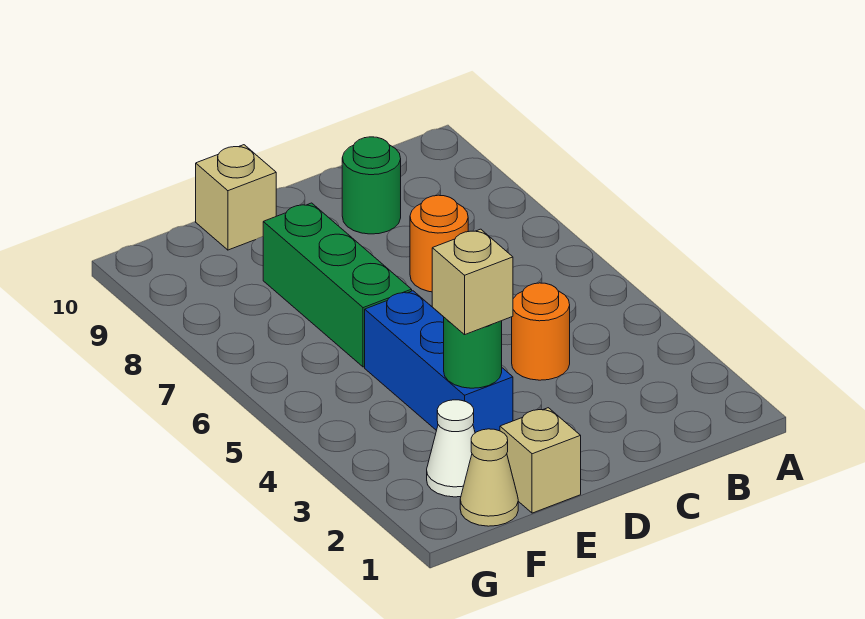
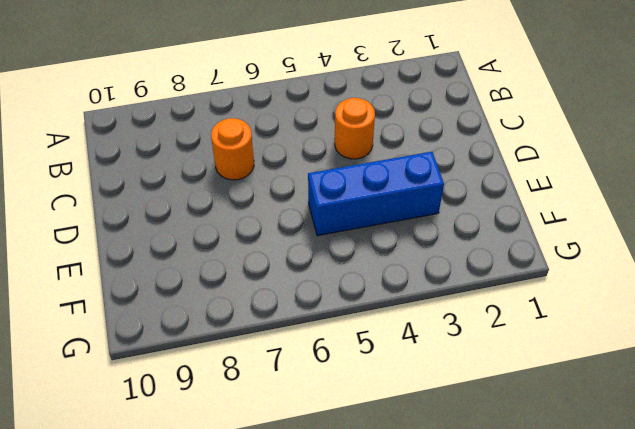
none -> green round brick C9 level 1
none -> tan brick E1 level 1

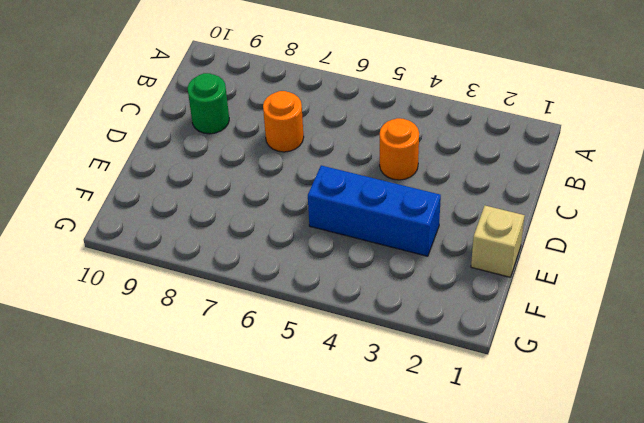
none -> green brick E6:E8 level 1
none -> tan brick E10 level 1

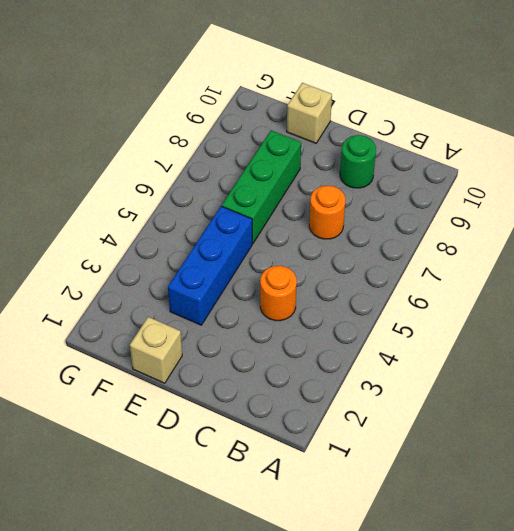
none -> tan cone F1 level 1
none -> white cone F2 level 1

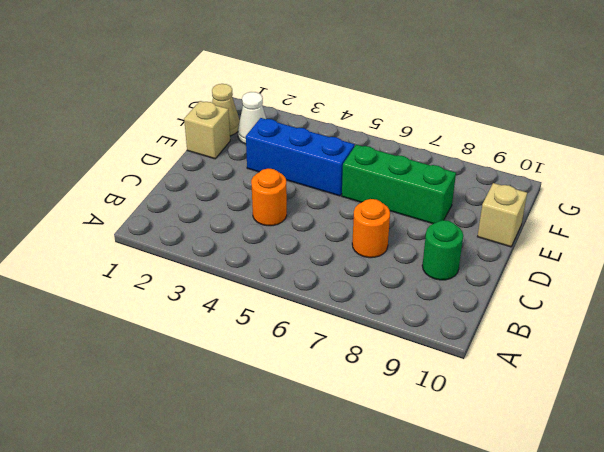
none -> green round brick E3 level 2
none -> tan brick E3 level 3

